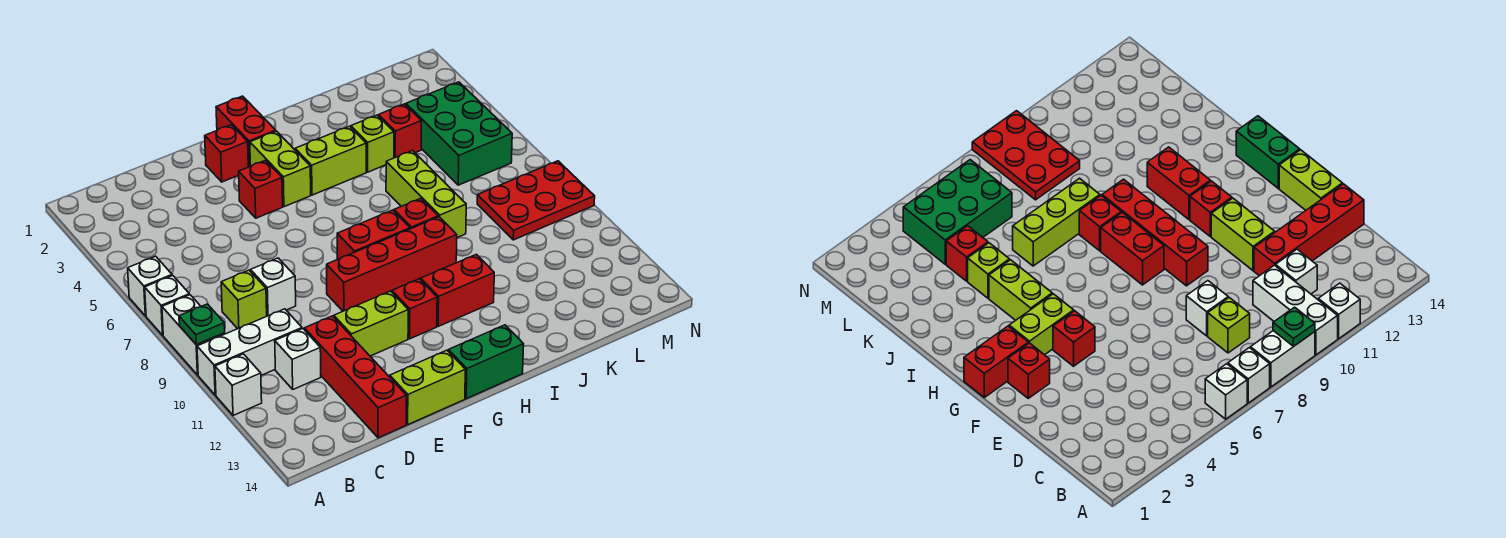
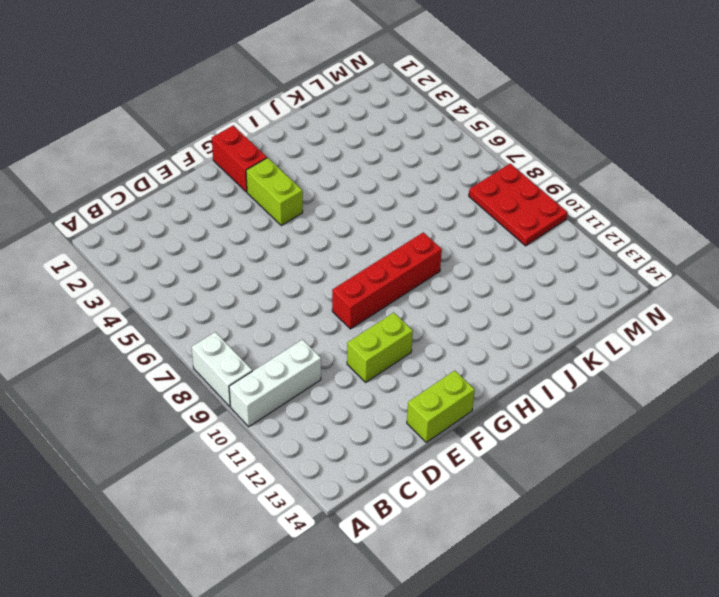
red plate M8:N10 level 1 -> red plate L8:N9 level 1
none -> white brick A6 level 1
none -> white brick A7 level 1
none -> white brick A11 level 1

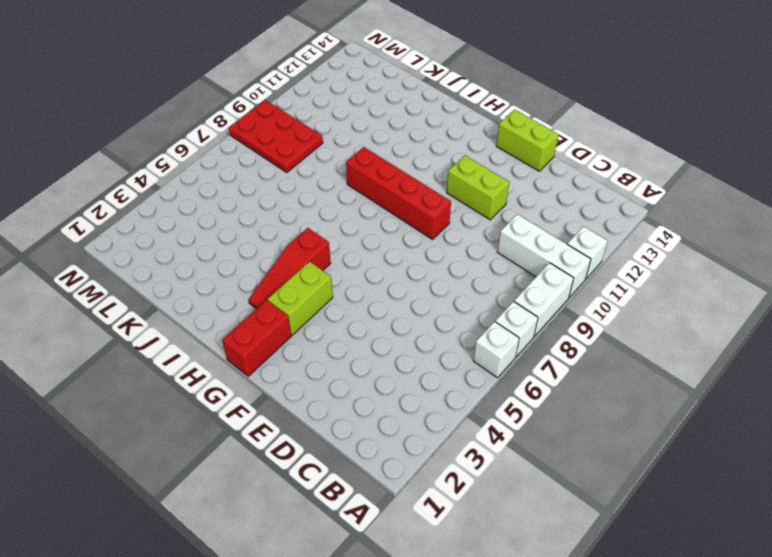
red slope H3:H5 level 1 top 5 -> lime brick H4:I4 level 1
none -> lime brick C8 level 1
none -> white brick C11 level 1
none -> white brick D8 level 1

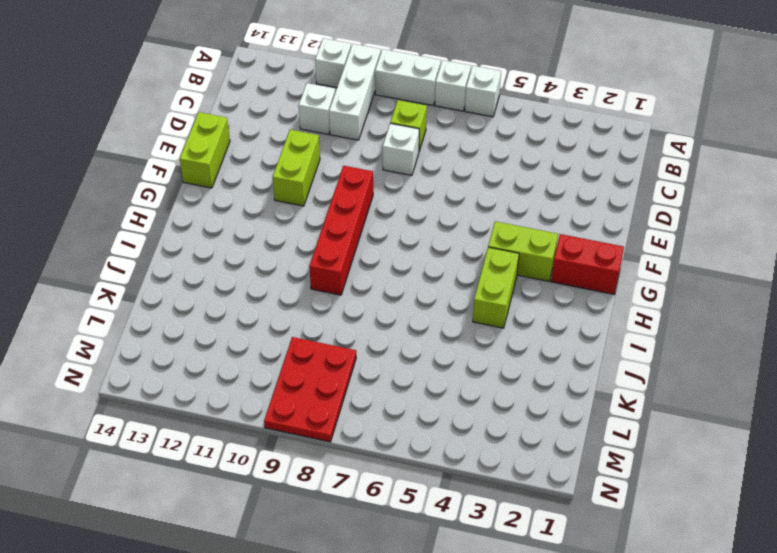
none -> red brick D11:D14 level 1
none -> red brick F2 level 1
none -> red brick F4 level 1

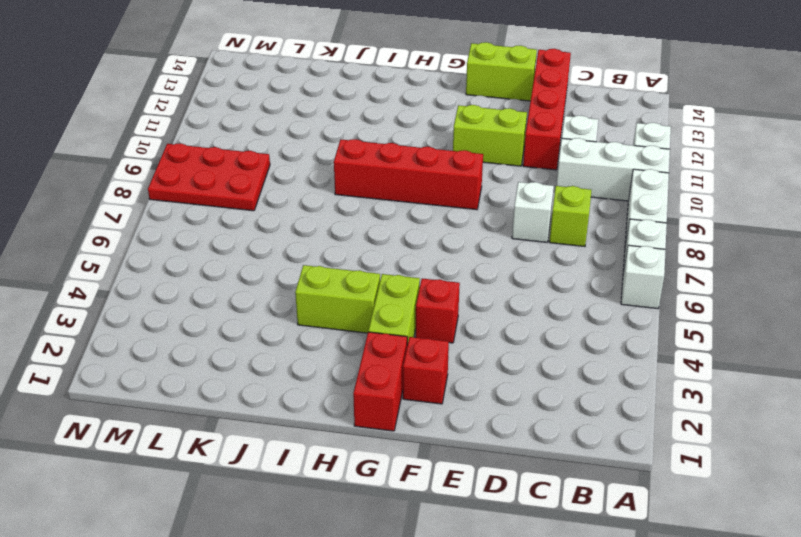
none -> red brick G8:H8 level 1
none -> red brick G11 level 1
none -> green brick G14:H14 level 1

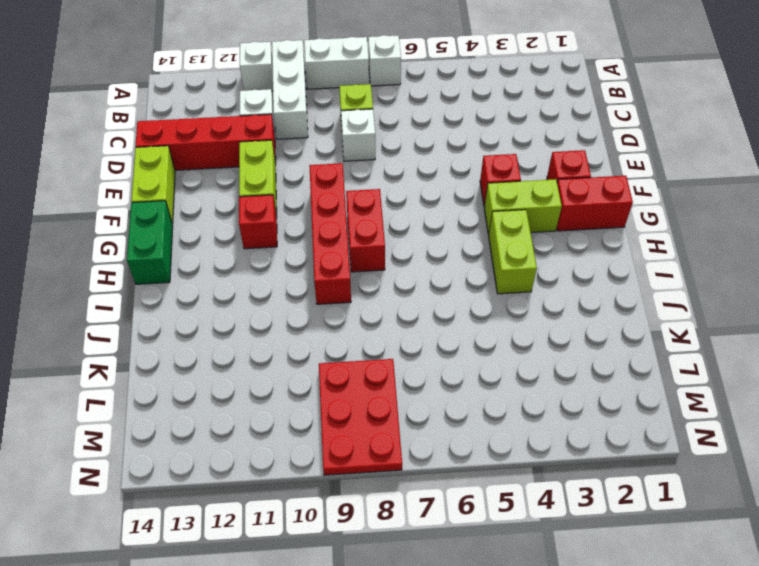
none -> white brick A6 level 1
none -> red brick H11:I11 level 1
none -> red brick I8 level 1

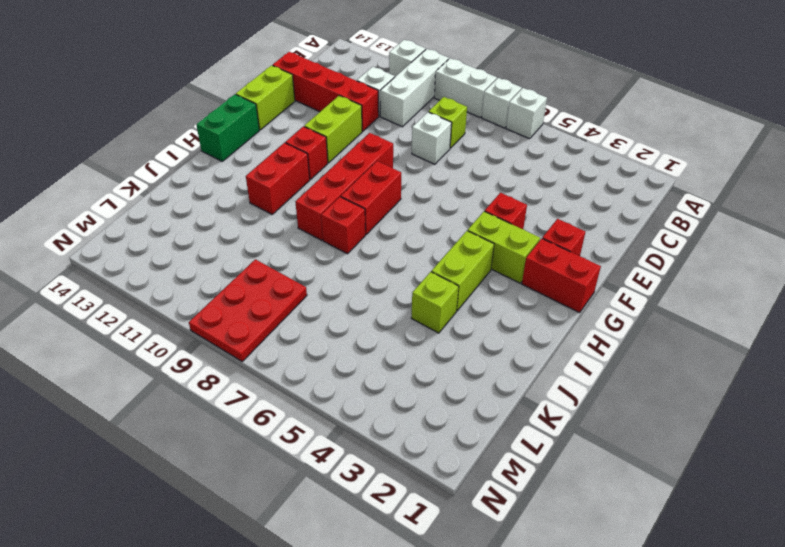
none -> lime brick J6:J8 level 1
none -> red brick K4 level 1
none -> green brick L4:M6 level 1

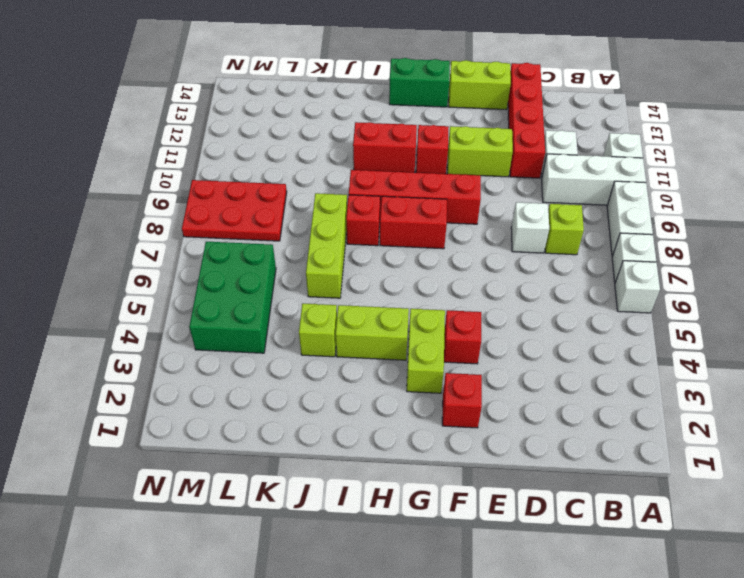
none -> red brick G1:G2 level 1
none -> red brick K4 level 1
none -> green plate A9 level 2

